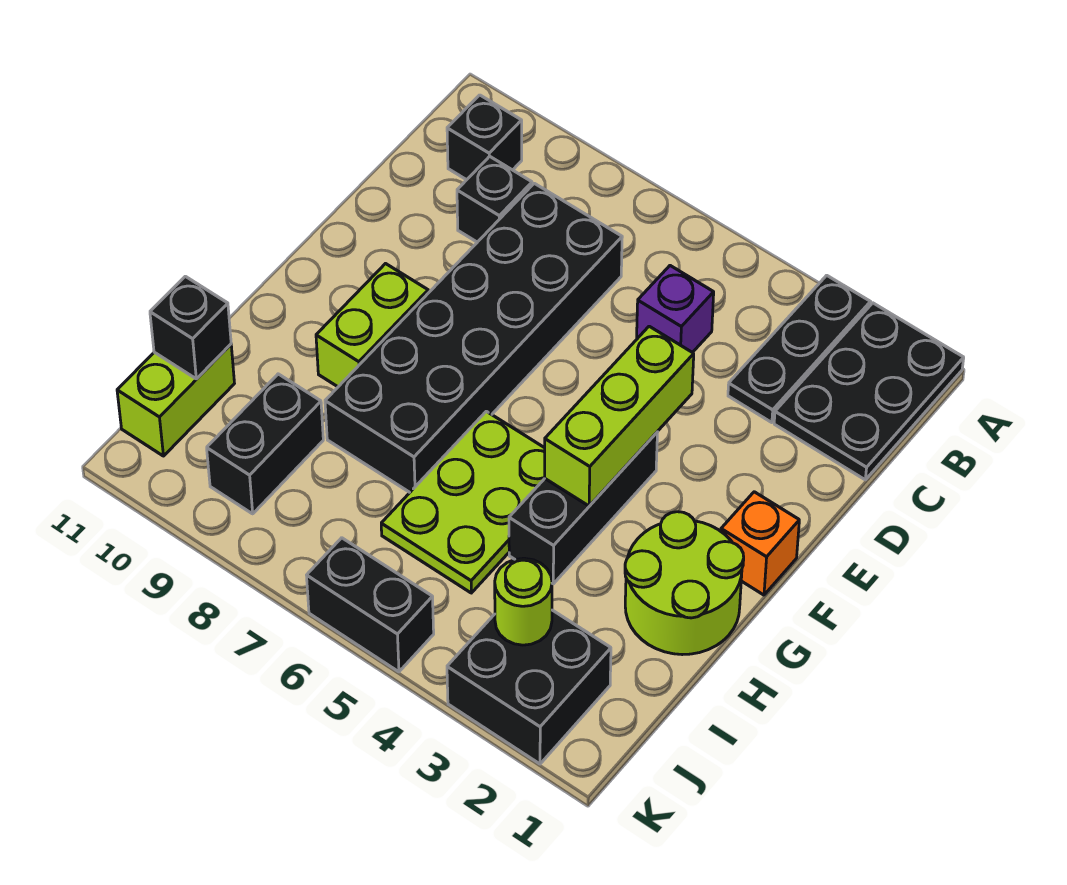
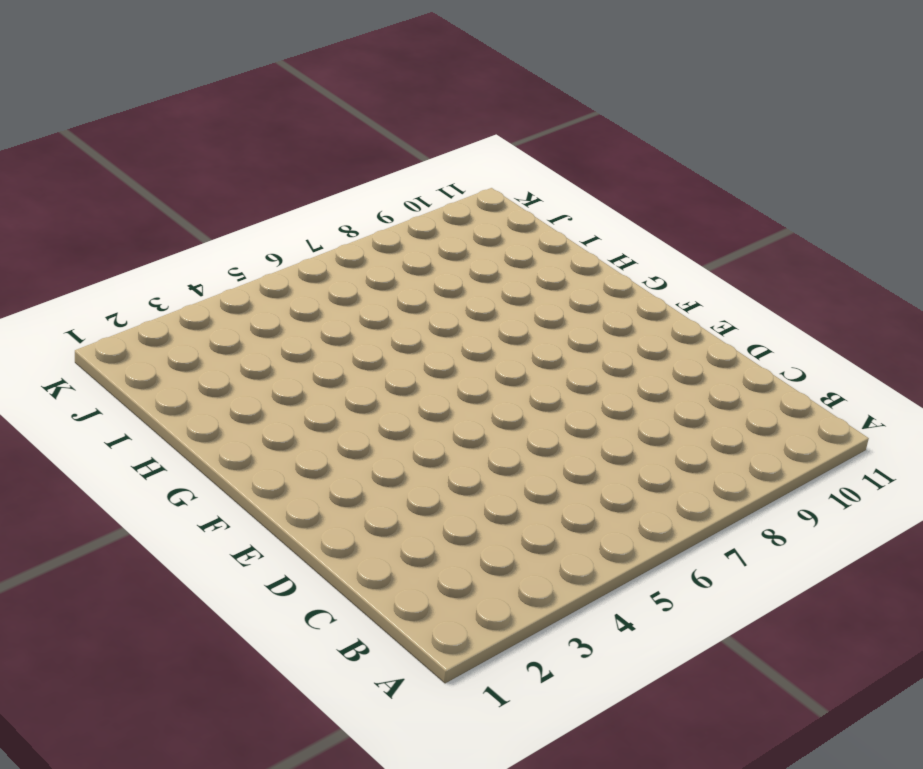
none -> black plate A1:C2 level 1
none -> black plate A3:C3 level 1
none -> black brick B10 level 1

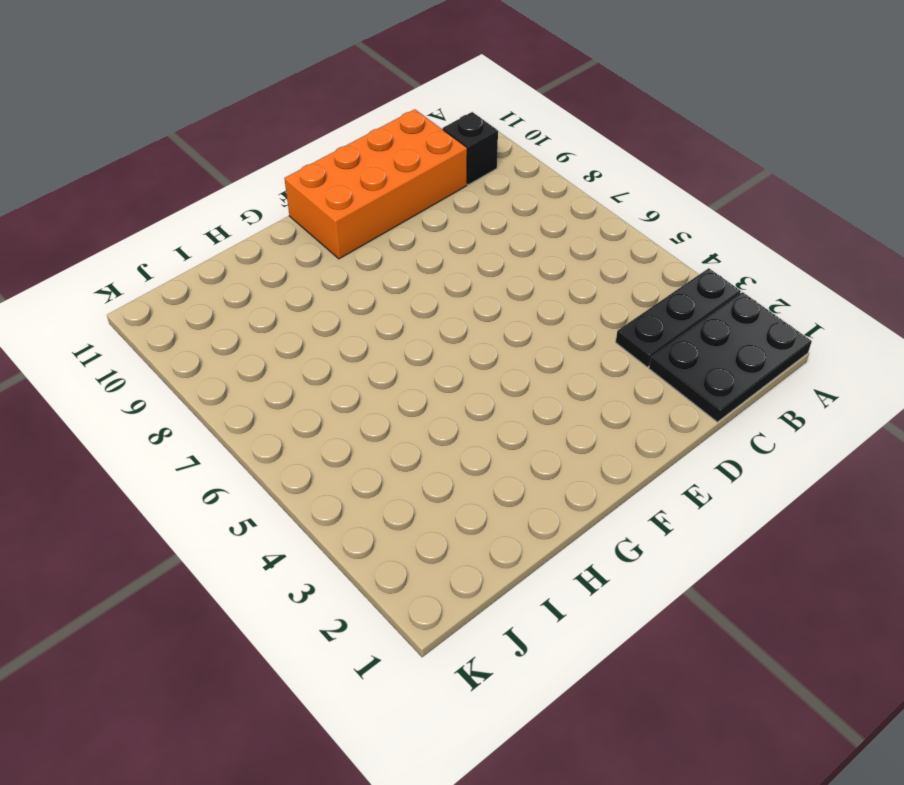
orange brick C10:F11 level 1 -> none
none -> purple brick C5 level 1
none -> black brick C7:H8 level 1
none -> black brick C9 level 1

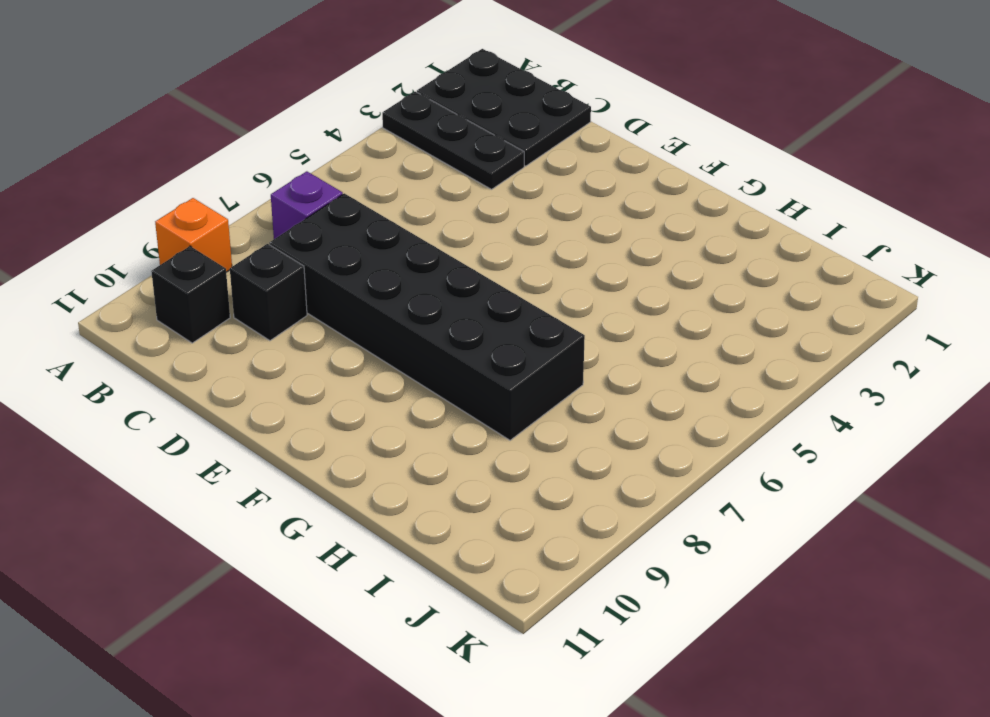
orange brick A9 level 1 -> orange brick F1 level 1
purple brick B7 level 1 -> purple brick C5 level 1
none -> black brick F4:H4 level 1
none -> lime brick F9:G9 level 1
none -> lime round brick G1:H2 level 1

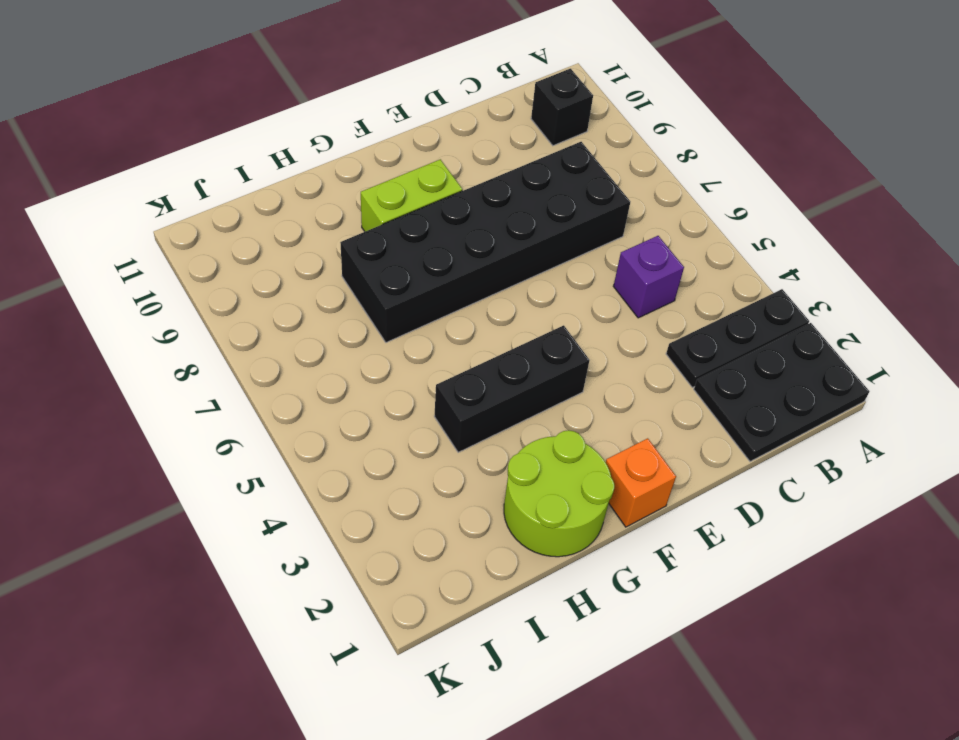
none -> black brick C9 level 1
none -> lime plate G5:I6 level 1
none -> black brick I9:J9 level 1

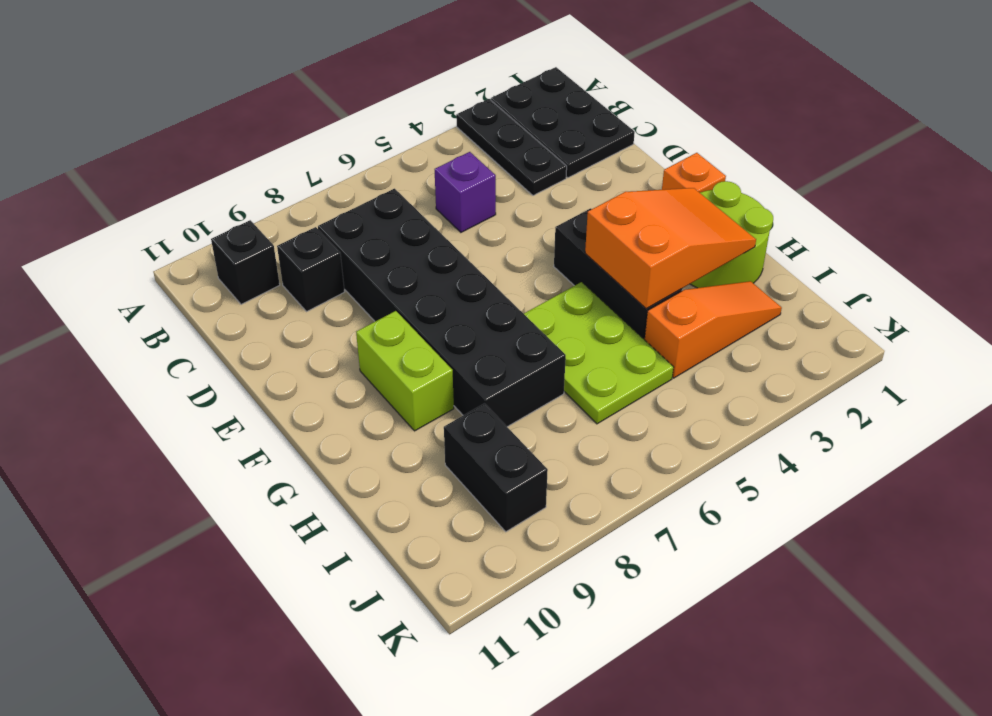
orange slope G2:H4 level 2 top 4 -> lime brick E4:G4 level 2
orange slope I2:I4 level 1 top 4 -> none
none -> lime brick I11:J11 level 1
none -> black brick J2:K3 level 1
none -> black brick K5:K6 level 1

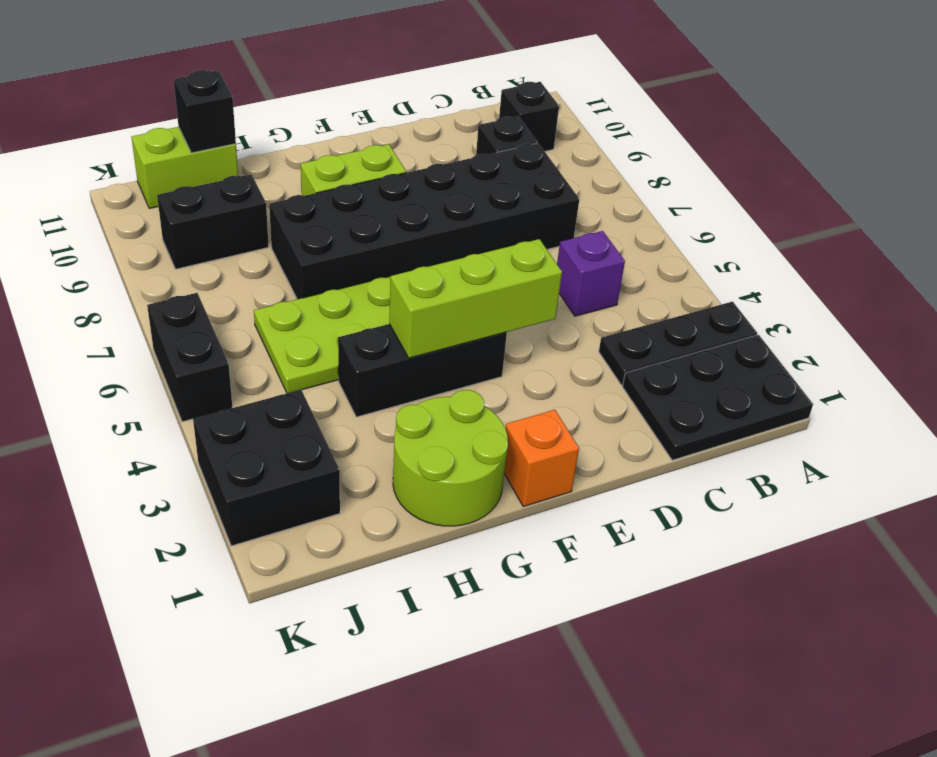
none -> lime round brick J3 level 2

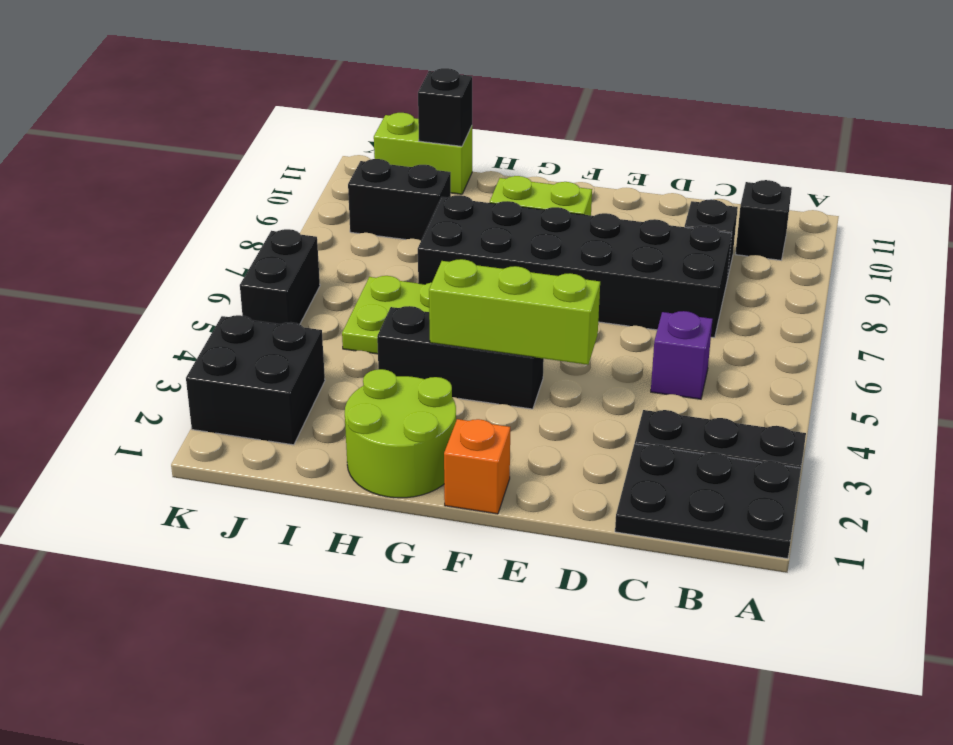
none -> lime round brick J3 level 2

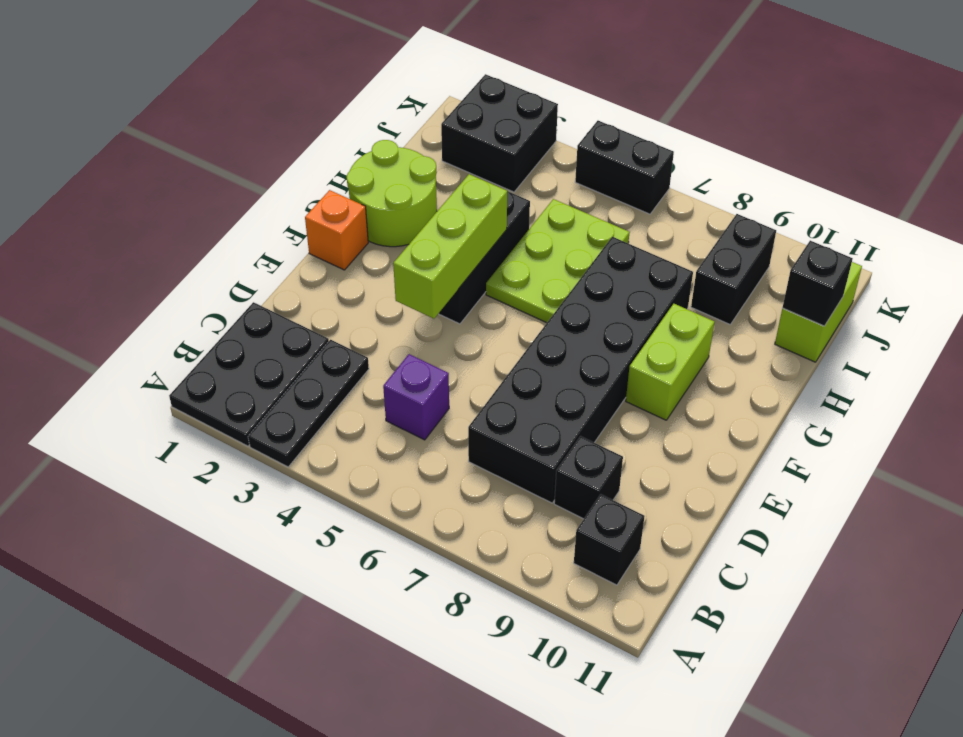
none -> lime round brick J3 level 2

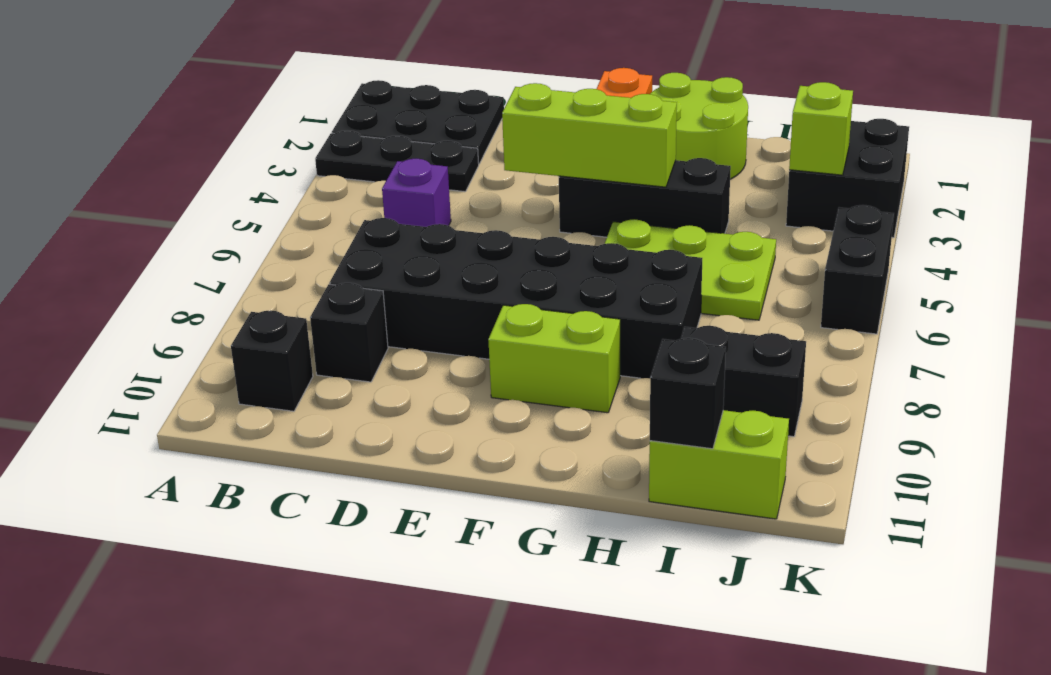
lime brick J3 level 2 -> lime round brick J3 level 2

